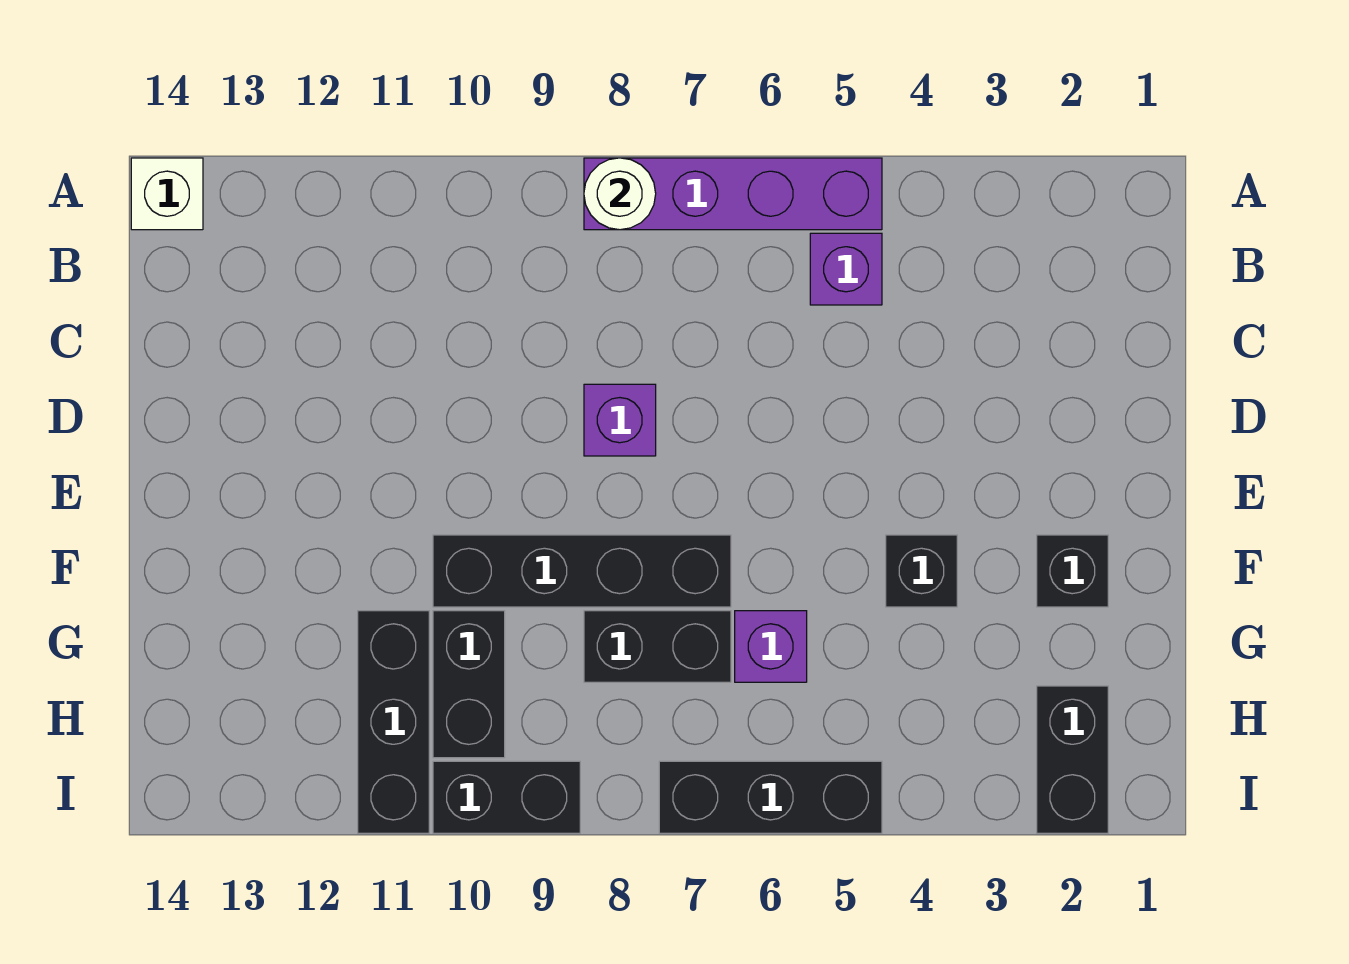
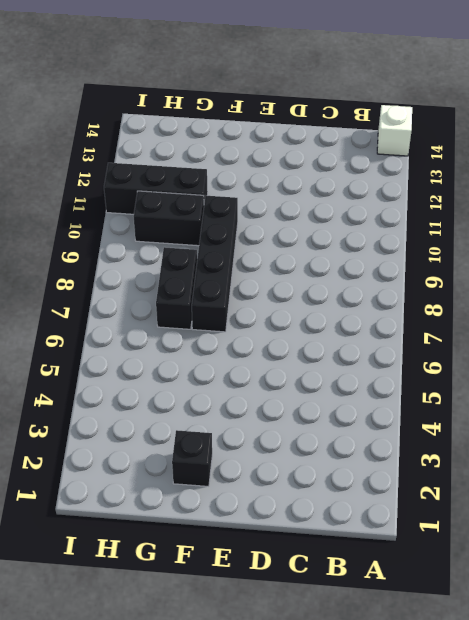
none -> purple brick A5:A8 level 1
none -> purple brick B5 level 1
none -> purple brick D8 level 1

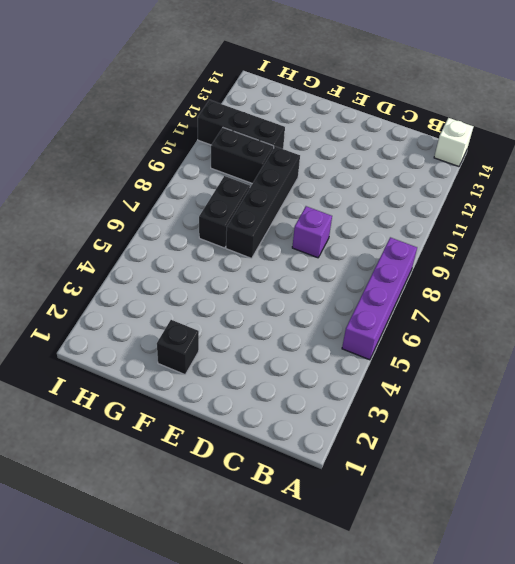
none -> purple brick B5 level 1
none -> black brick F4 level 1
none -> purple brick G6 level 1

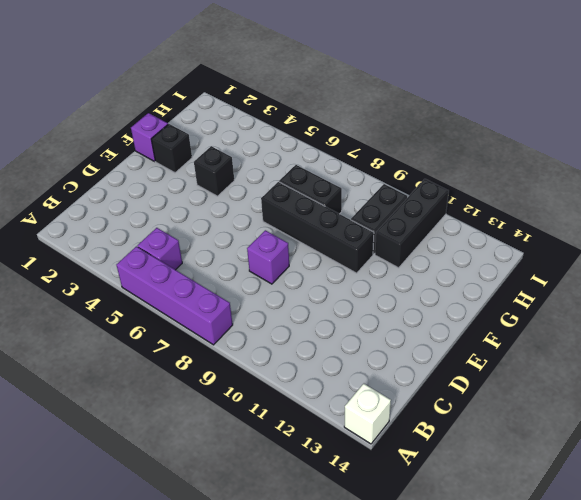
purple brick F1 level 1 -> purple brick G6 level 1
none -> black brick H2:I2 level 1
none -> black brick I5:I7 level 1
none -> black brick I9:I10 level 1

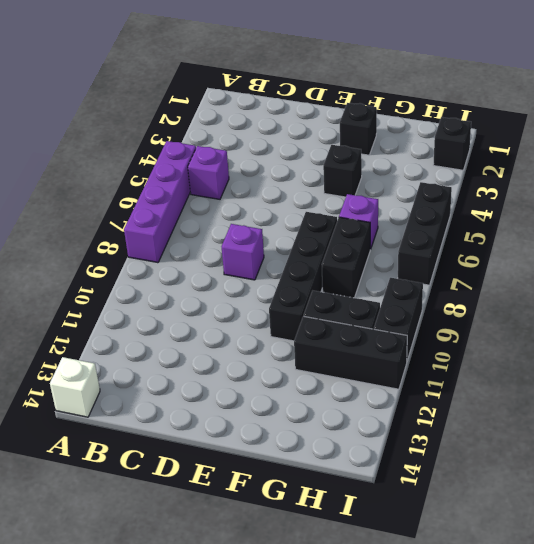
black brick I2 level 1 -> black brick H2:I2 level 1
none -> white round brick A8 level 2

